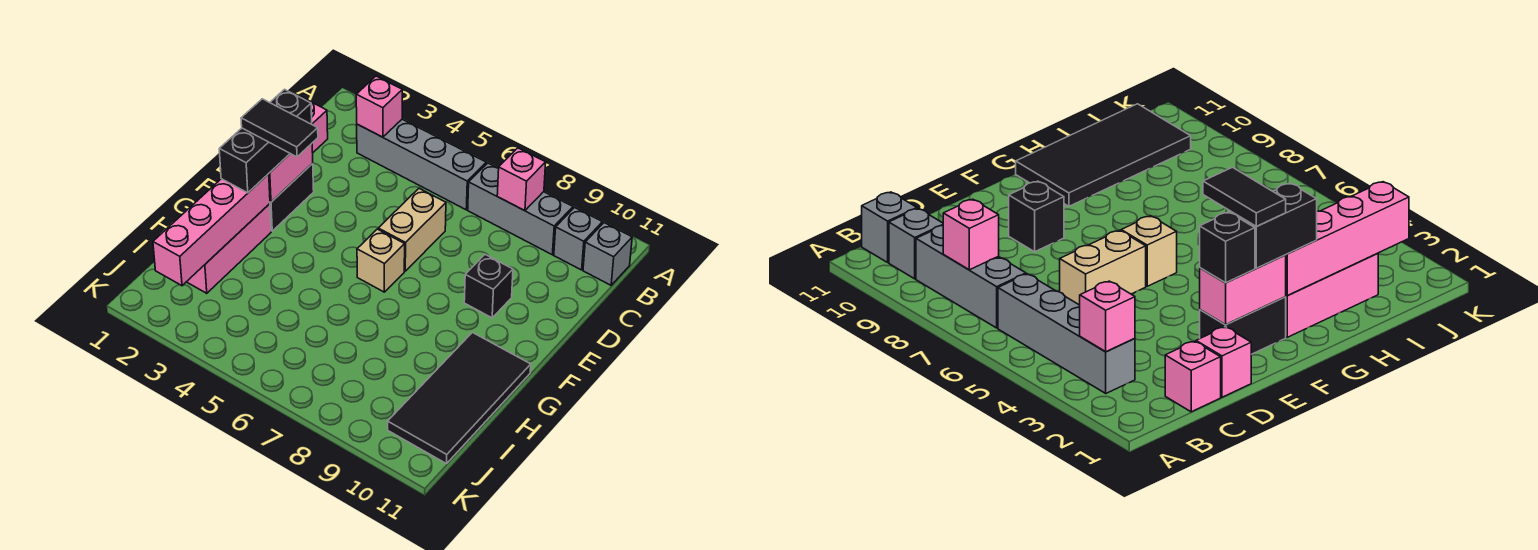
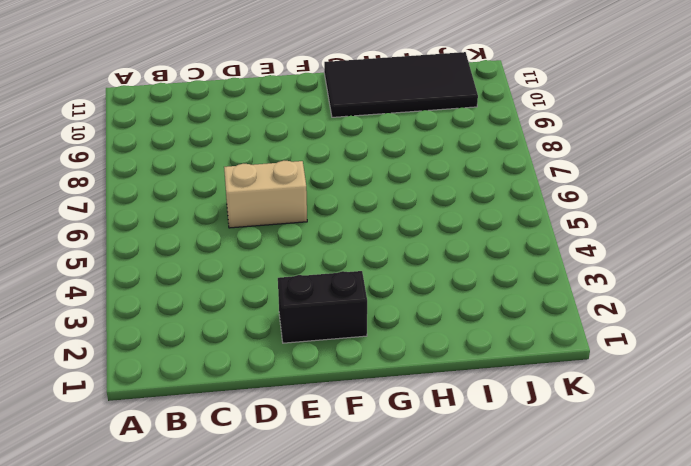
none -> grey brick B3:B6 level 1
none -> grey brick B7:B9 level 1
none -> grey brick B10 level 1

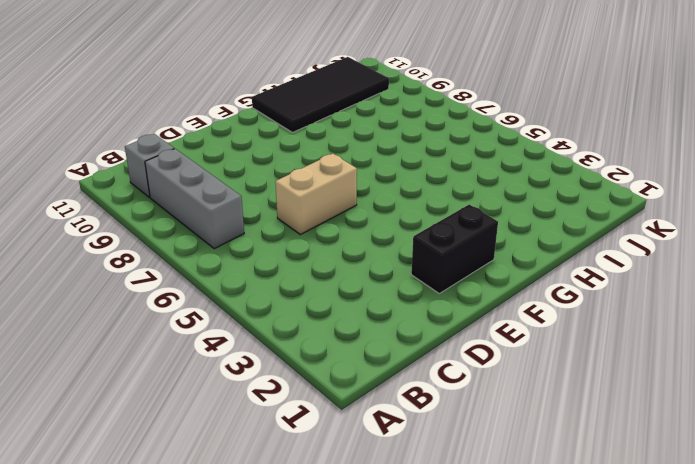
none -> grey brick B3:B6 level 1
none -> grey brick B11 level 1
none -> pink brick C1 level 1

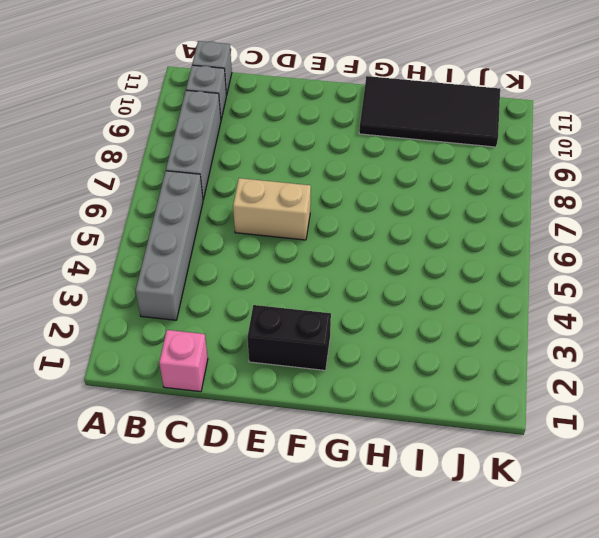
none -> pink brick D1 level 1
none -> black brick E9 level 1
none -> tan brick F6 level 1

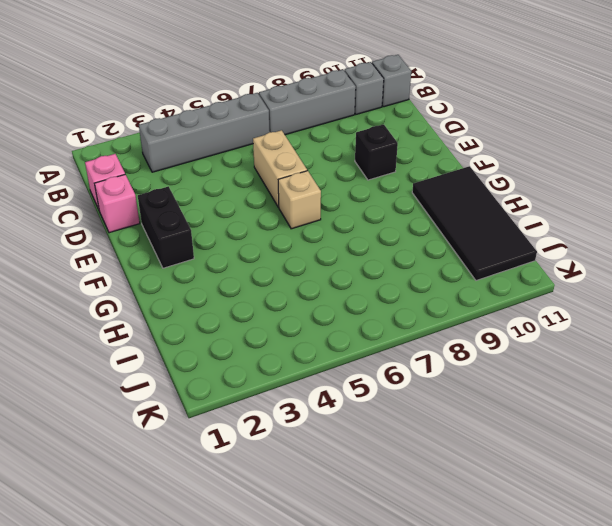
none -> pink brick G2:I2 level 1
none -> pink brick B3 level 2
none -> pink brick B8 level 2

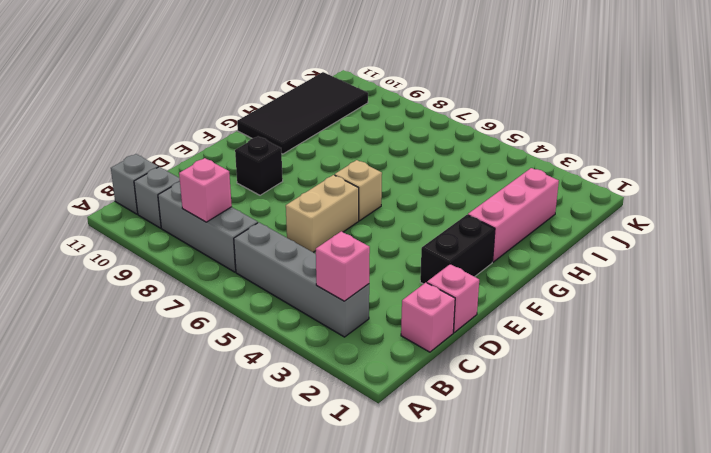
none -> pink brick E2:F2 level 2
none -> pink brick G2:J2 level 2
none -> black brick E2 level 3

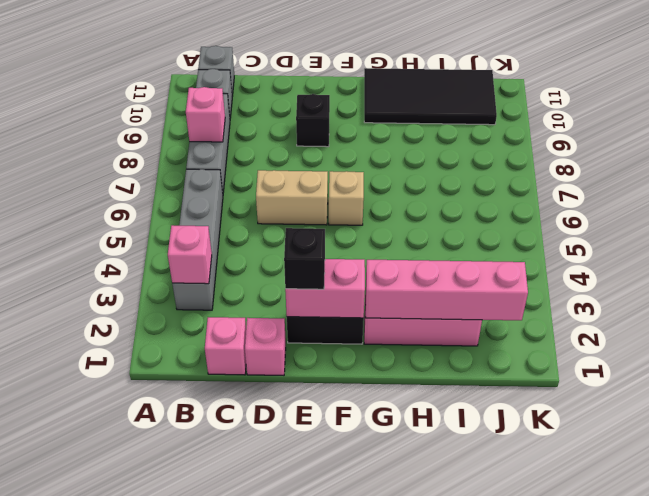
none -> black brick F2:G2 level 3
none -> black tile F2:F3 level 4

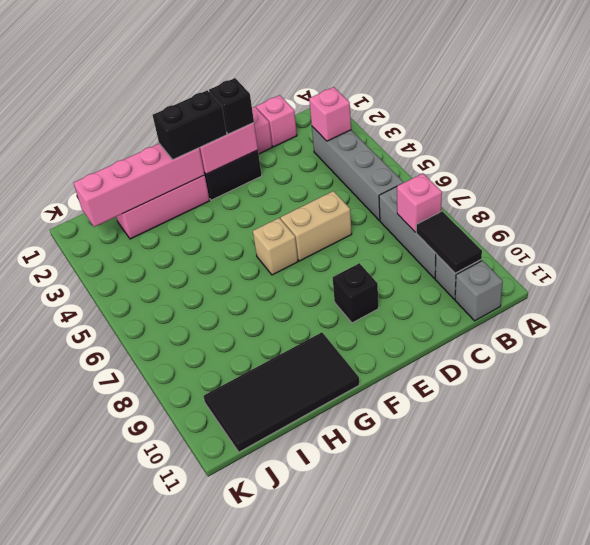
black tile B9:B10 level 2 -> black tile F2:F3 level 4

